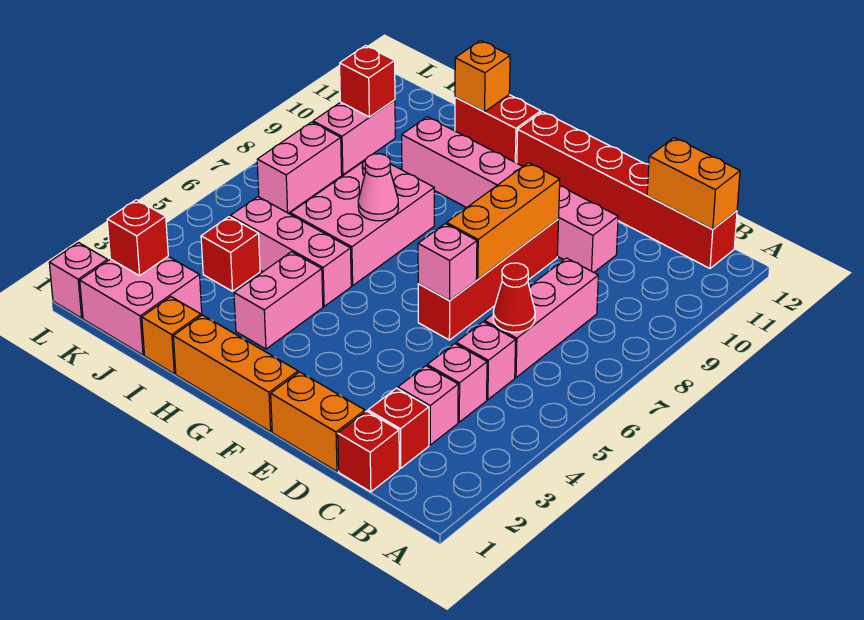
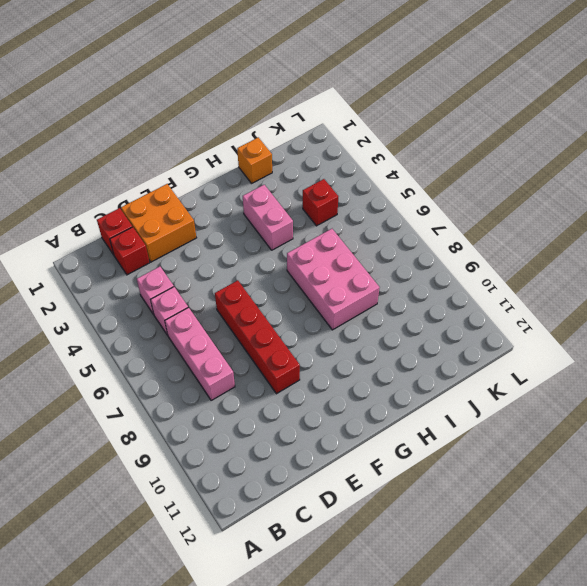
orange brick D1:E2 level 1 -> orange brick D1:E1 level 1
none -> red brick B12:G12 level 1
none -> pink brick C3 level 1
none -> pink brick D10:I10 level 1

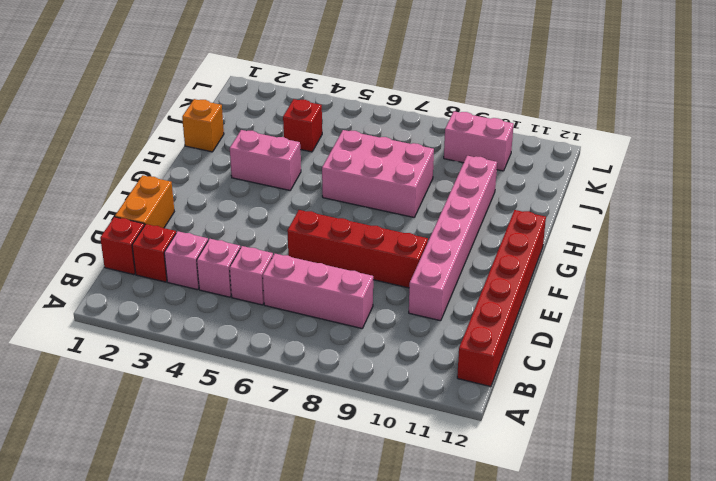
none -> orange brick F1:H1 level 1
none -> pink brick H5:J5 level 1
none -> red brick H12:I12 level 1

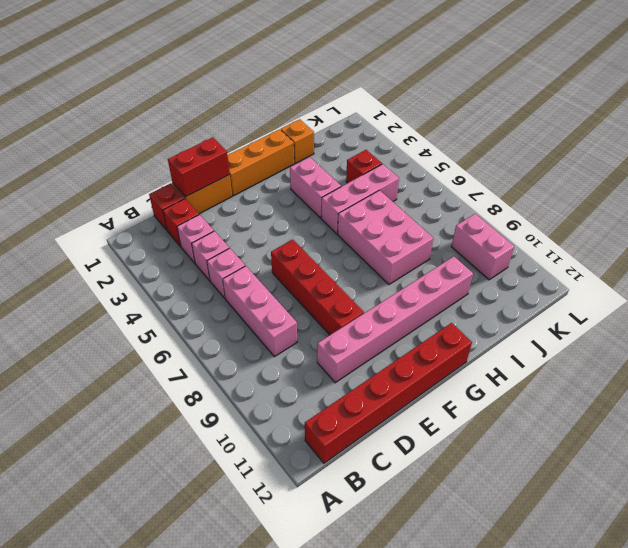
red brick D1:E1 level 2 -> red brick H12:I12 level 1
none -> pink brick J1:K2 level 1
none -> pink brick K7:K8 level 1
none -> pink brick L1 level 1

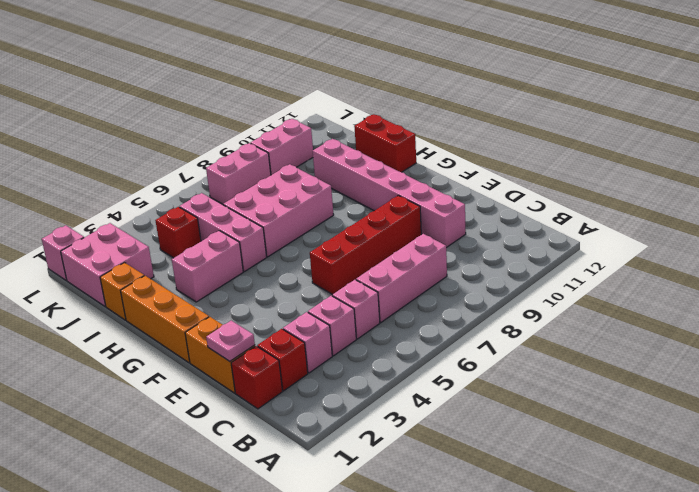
pink plate D1 level 2 -> none
none -> red brick B12:G12 level 1
none -> orange brick B12:C12 level 2
none -> red cone C6 level 2

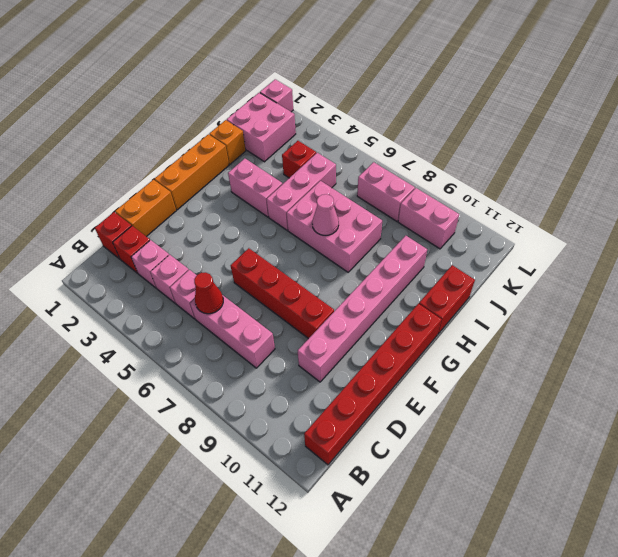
none -> orange brick B12:C12 level 2
none -> pink brick E6 level 2
none -> orange brick E7:E9 level 2

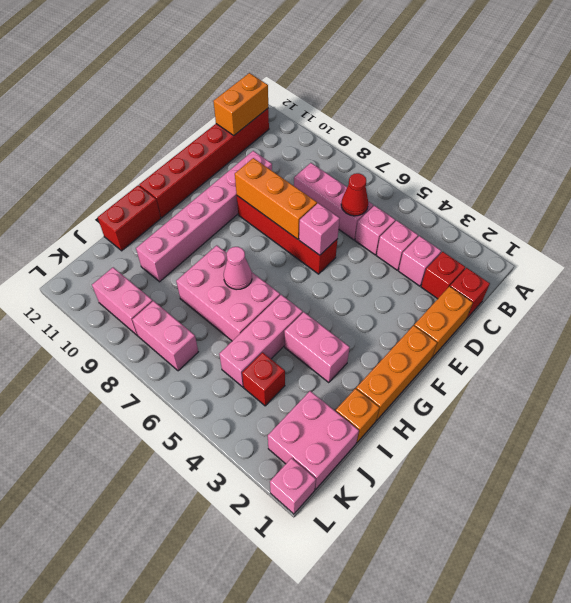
none -> orange brick I12 level 2
none -> red brick K2 level 2
none -> red brick K10 level 2

